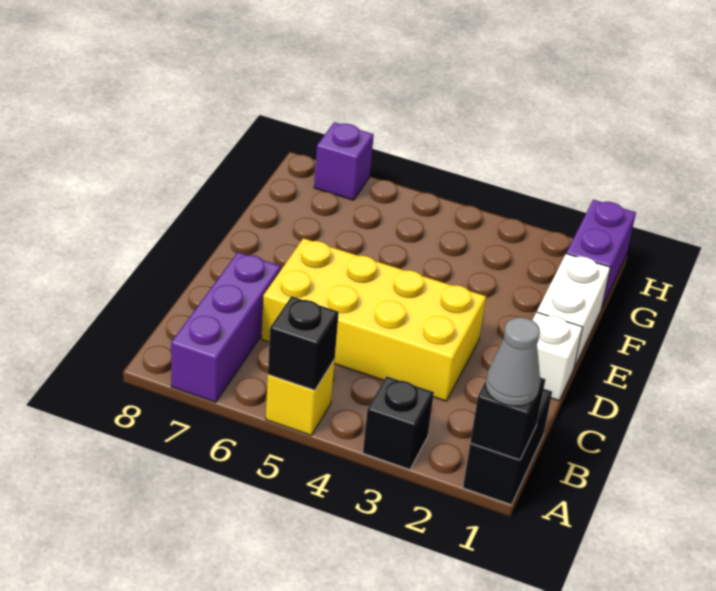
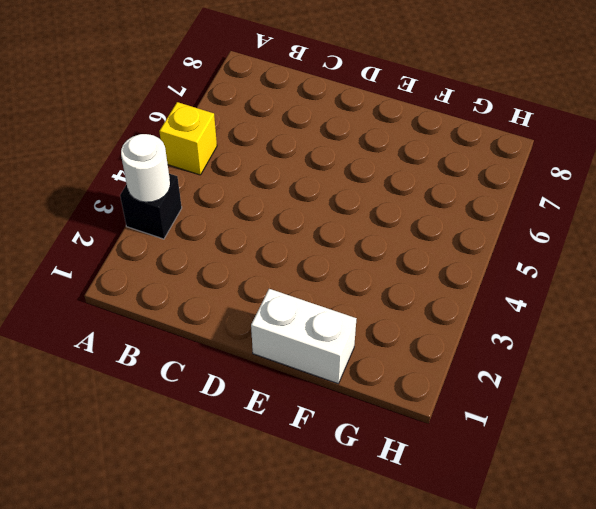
white round brick A3 level 2 -> none
none -> black brick A1:B1 level 1
none -> purple brick A7:C7 level 1
none -> yellow brick C3:D6 level 1

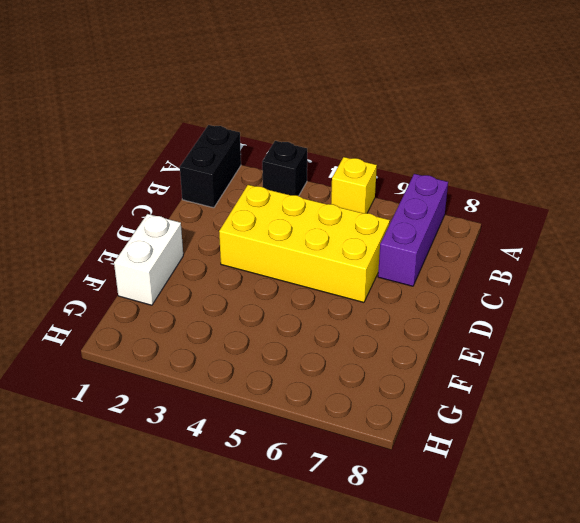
none -> white brick D1 level 1
none -> purple brick G1:H1 level 1
none -> purple brick H7 level 1

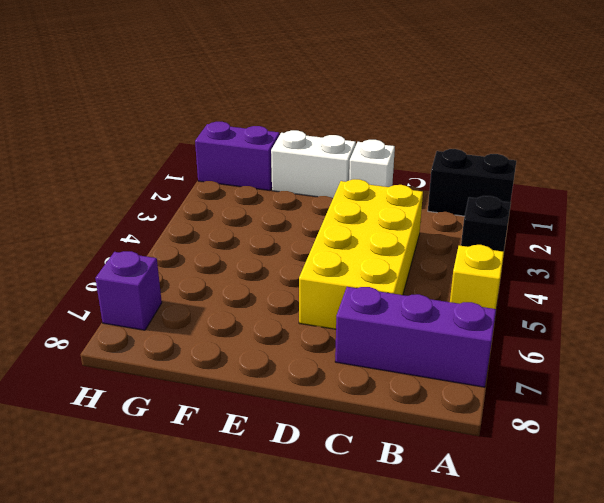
none -> black brick A1 level 2
none -> black brick A5 level 2
none -> grey cone A1 level 3

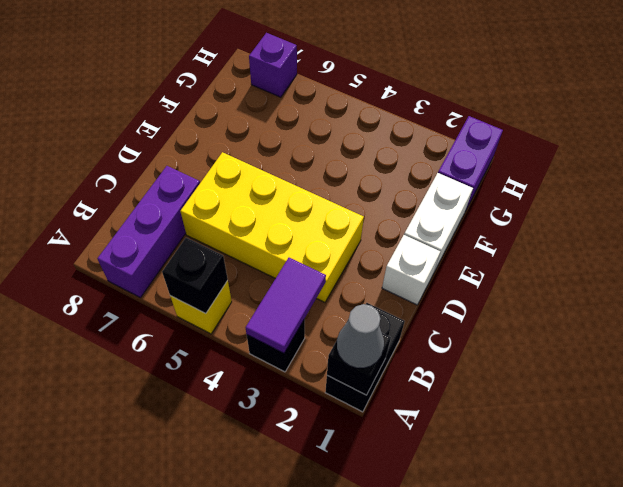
purple tile A3:B3 level 2 -> none

